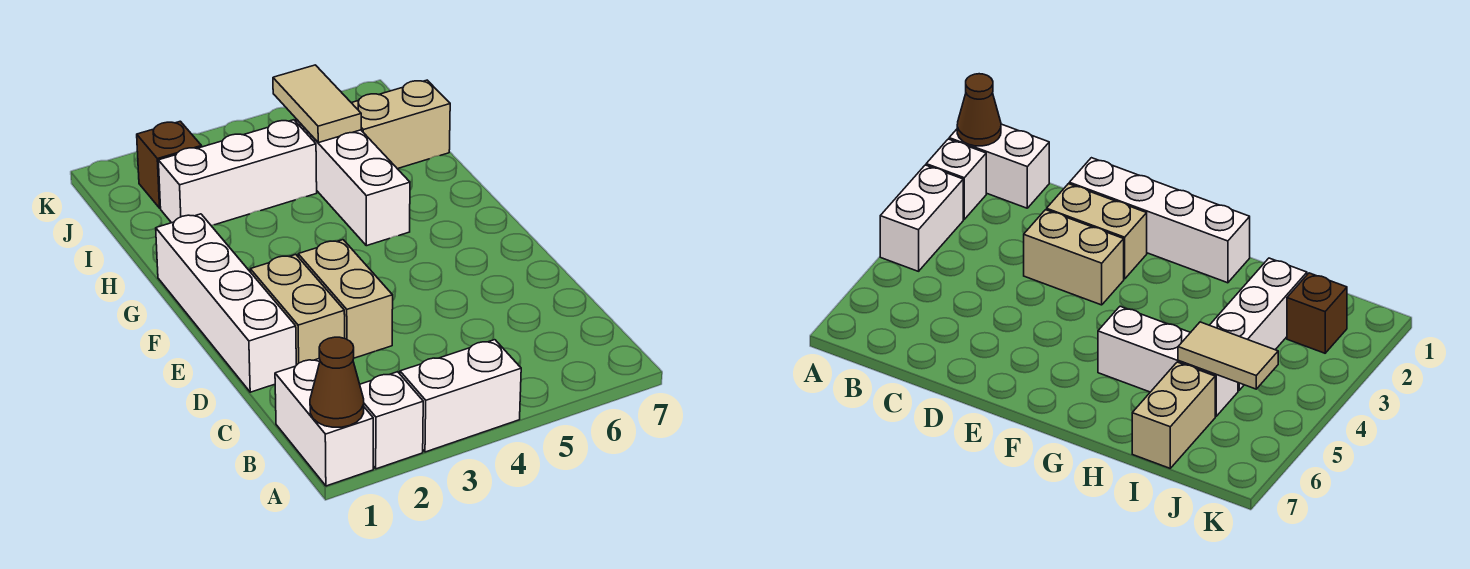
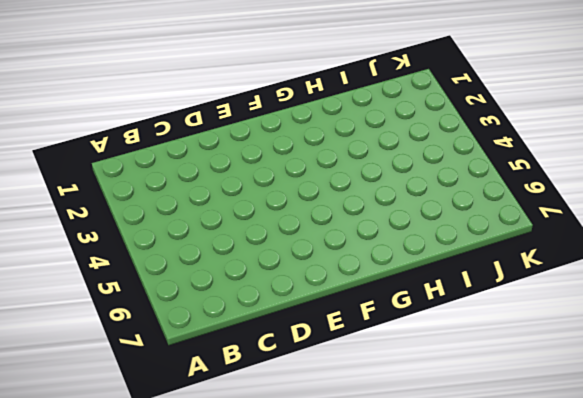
none -> white brick A1:B1 level 1
none -> white brick A2 level 1
none -> white brick A3:A4 level 1

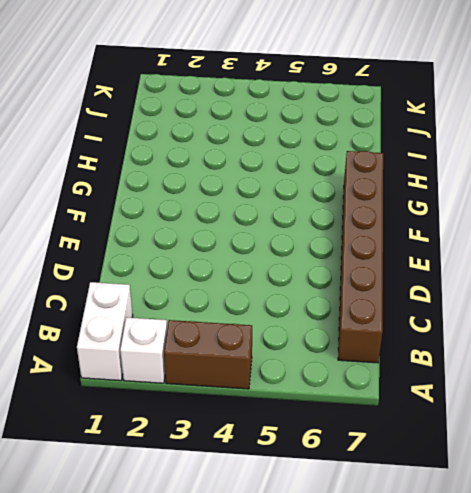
brown brick A3:A4 level 1 -> white brick A3:A4 level 1
brown brick B7:G7 level 1 -> none
none -> white brick D1:G1 level 1
none -> tan brick D2:E2 level 1
none -> tan brick D3:E3 level 1

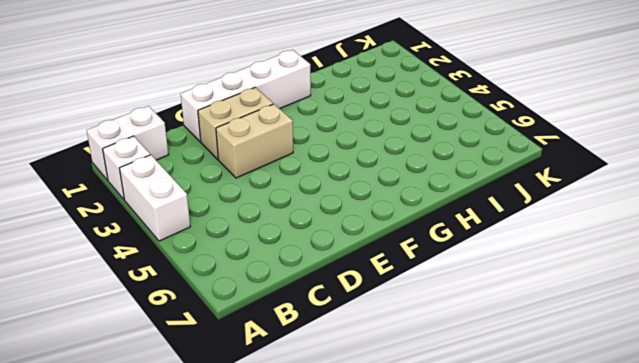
none -> white brick G5:I5 level 1
none -> white brick I2:I4 level 1
none -> tan brick I6:I7 level 1

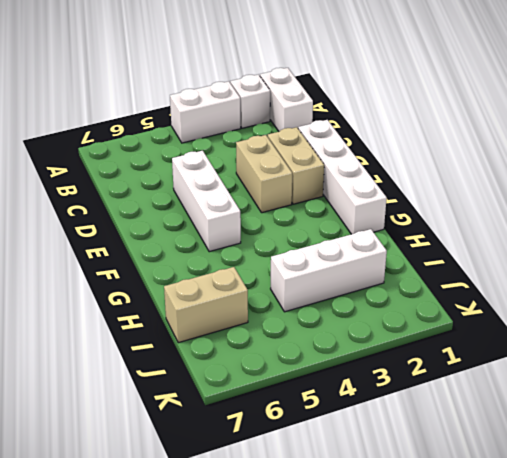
white brick D5:F5 level 1 -> white brick G5:I5 level 1
none -> brown brick J2 level 1
none -> brown cone A1 level 2
none -> tan tile I5:J5 level 2

